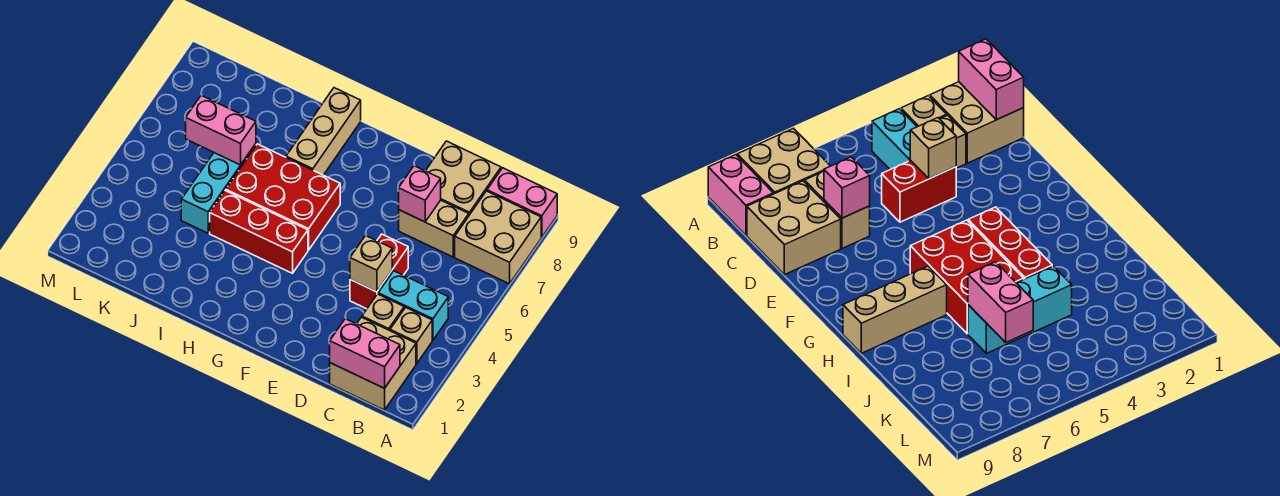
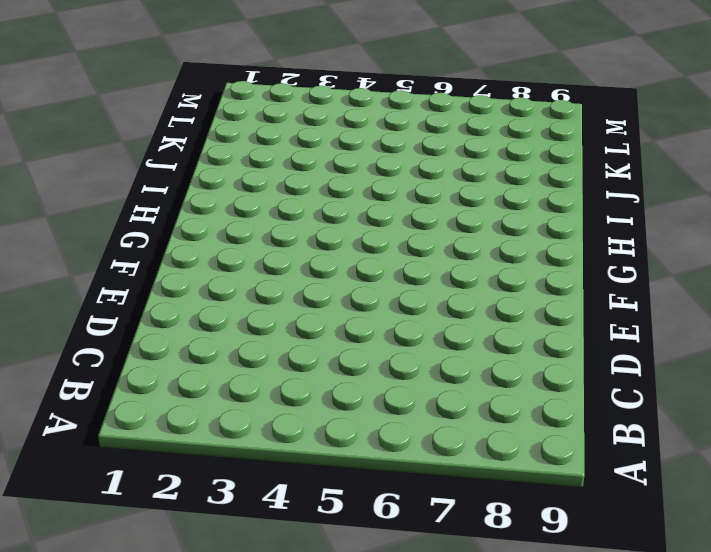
none -> tan brick A7:B8 level 1
none -> pink brick A9:B9 level 1
none -> tan brick B1:C2 level 1

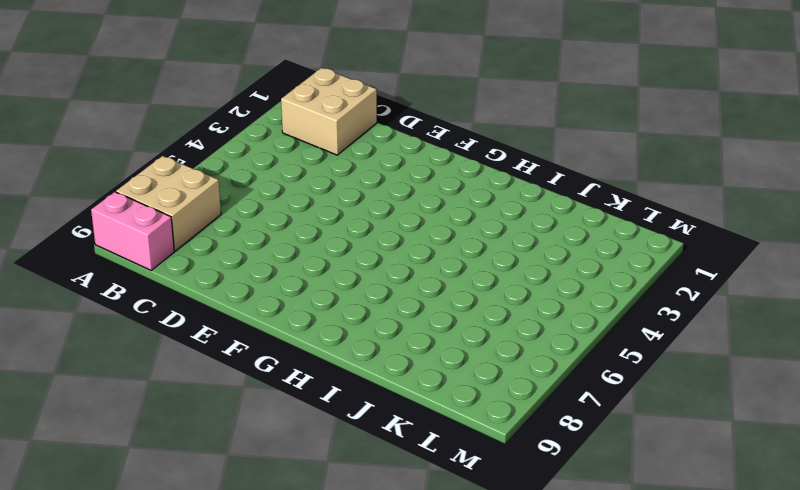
none -> tan brick B3 level 1
none -> cyan brick B4:C4 level 1
none -> tan brick C3 level 1

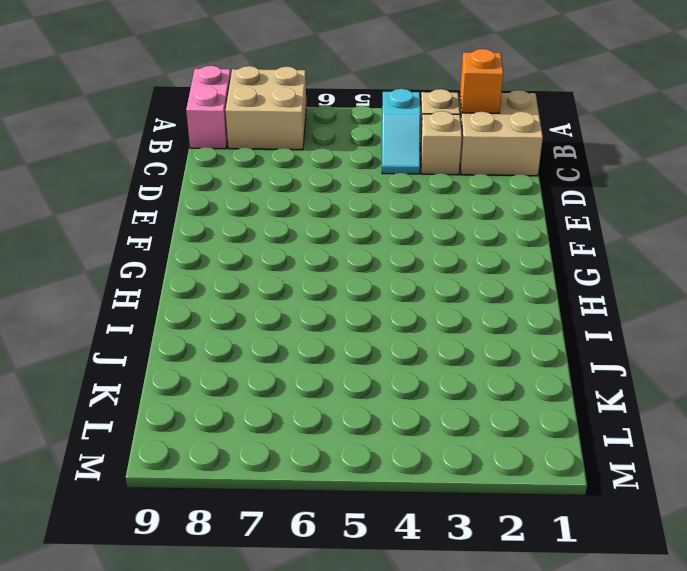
orange brick B2 level 2 -> none
cyan slope B4:C4 level 1 top B -> cyan brick B4:C4 level 1
none -> tan brick C7:D7 level 1
none -> tan brick C8:D9 level 1
none -> red brick D4:D5 level 1

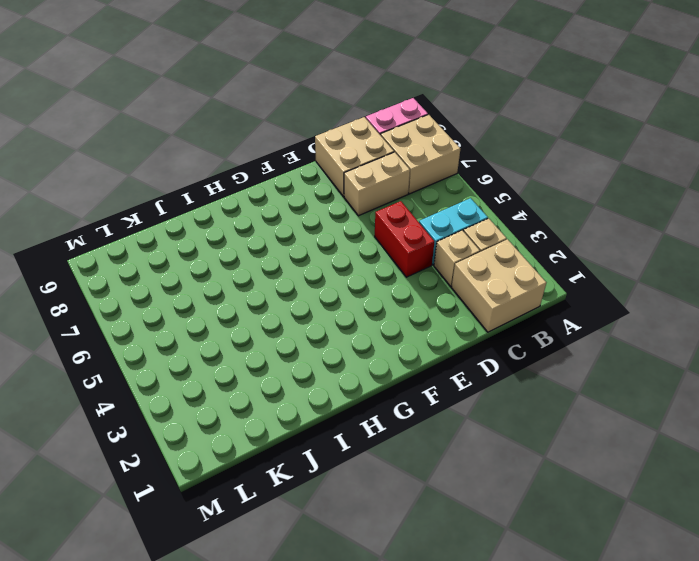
none -> red brick G4:I4 level 1
none -> red brick G5:I6 level 1
none -> tan brick H7:H9 level 1

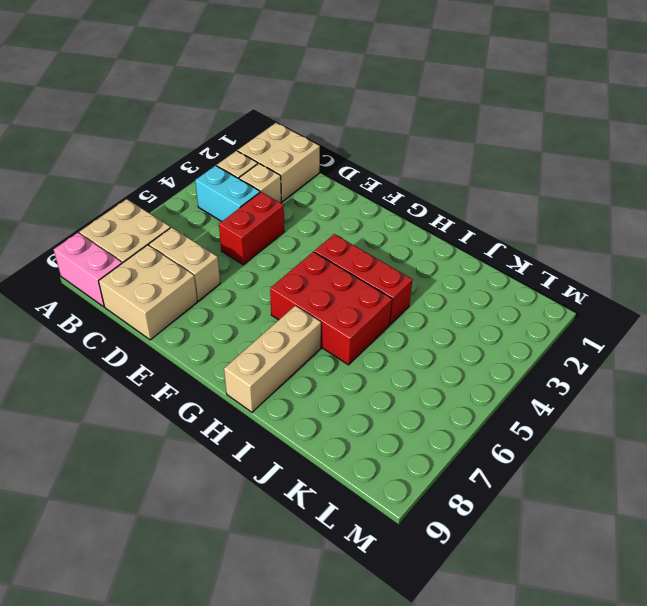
none -> cyan brick J4:J6 level 1
none -> pink brick B1:C1 level 2
none -> tan brick D4 level 2

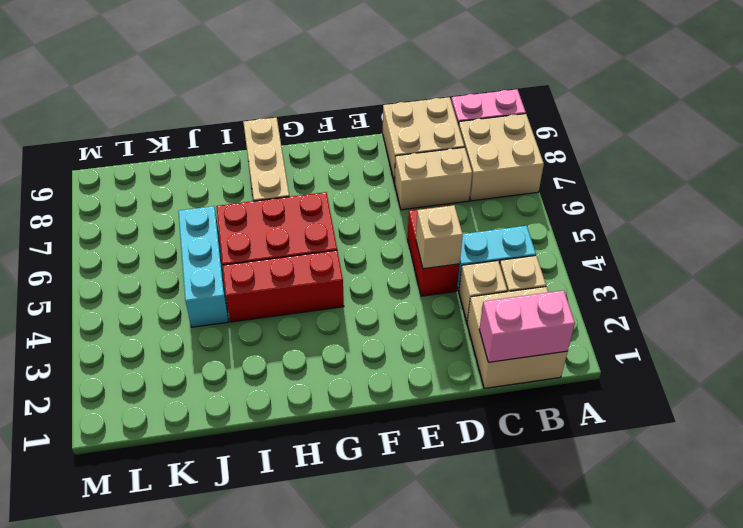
none -> pink brick D7 level 2
none -> pink brick J6:K6 level 2

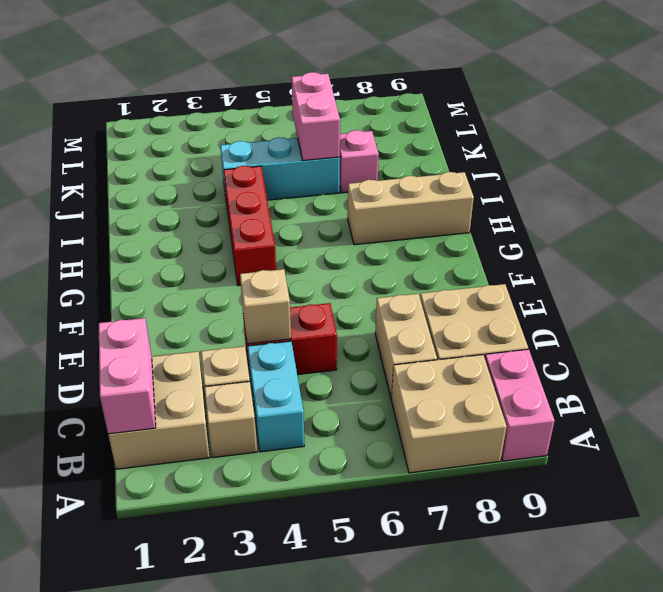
pink brick J7 level 1 -> pink brick D7 level 2
none -> red brick G5:I6 level 1

